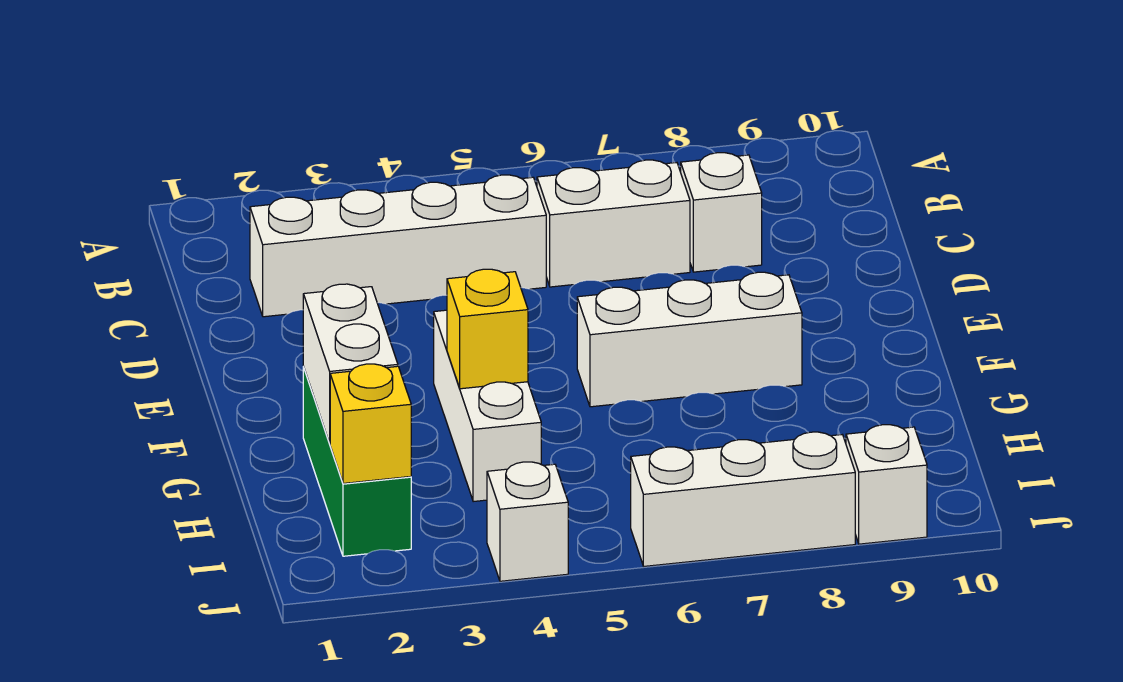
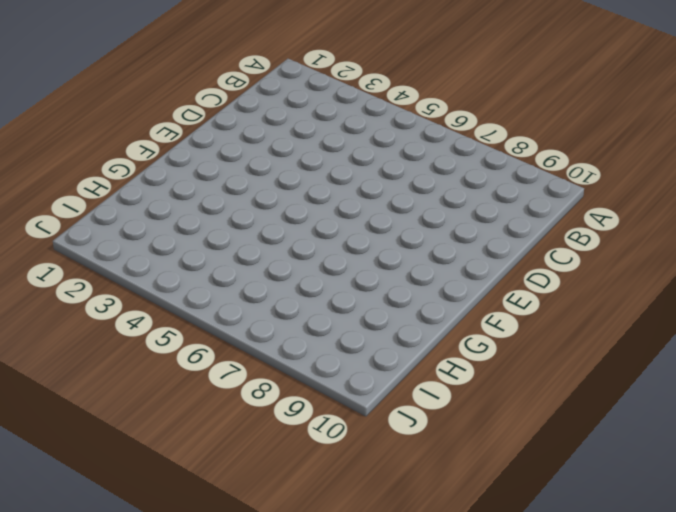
none -> white brick C2:C5 level 1
none -> white brick C6:C7 level 1
none -> white brick C8 level 1

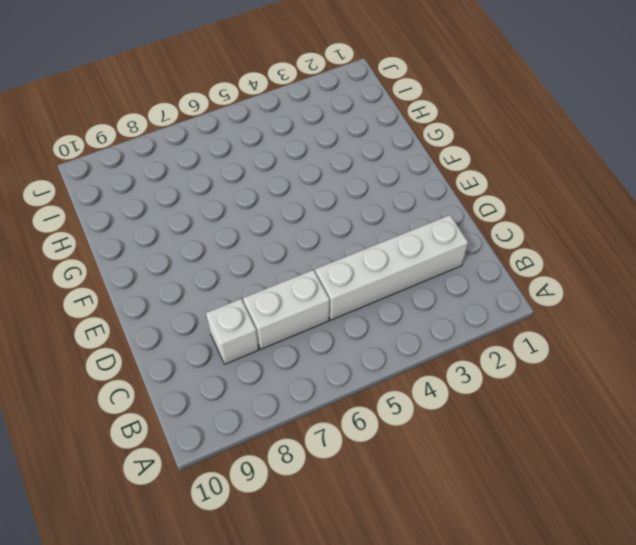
none -> white brick F4:H4 level 1
none -> white brick F6:F8 level 1
none -> green brick G2:I2 level 1

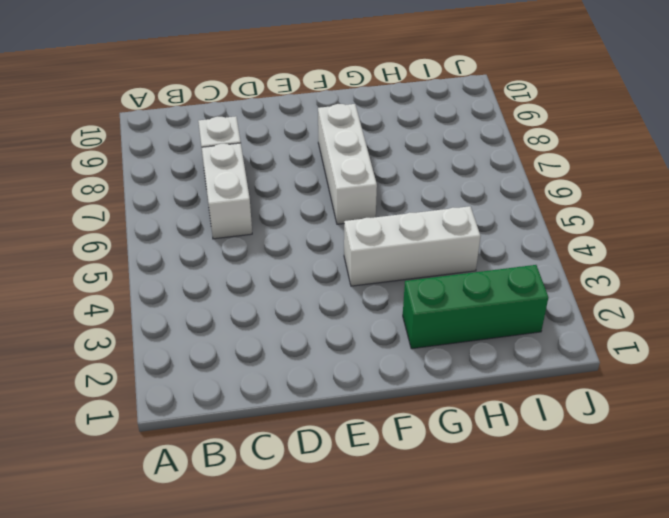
none -> white brick C2:C5 level 1
none -> white brick J4 level 1
none -> white brick J6:J8 level 1

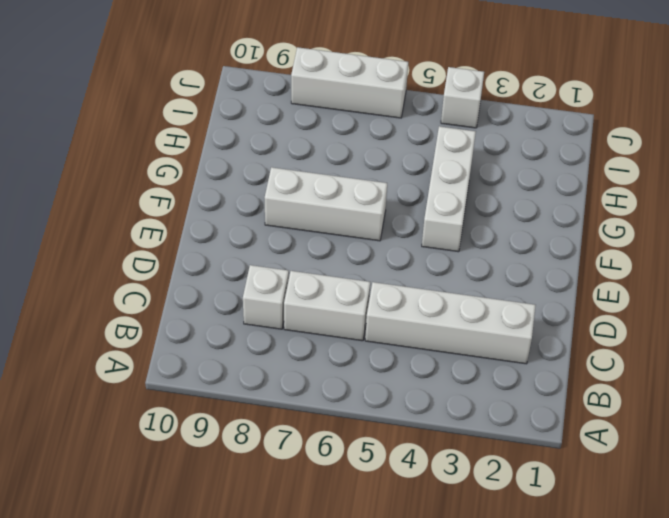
none -> green brick G2:I2 level 1
none -> white brick J9 level 1
none -> white brick G2:H2 level 2

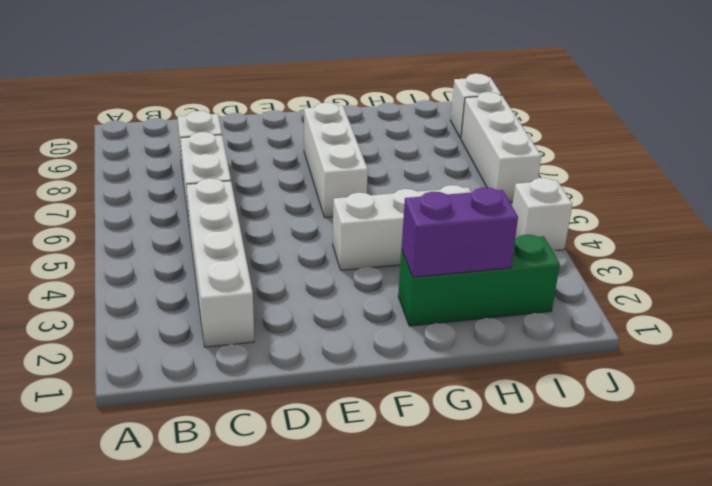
purple brick G2:H2 level 2 -> white brick G2:H2 level 2
none -> yellow brick G4 level 2
none -> yellow brick I2 level 2

